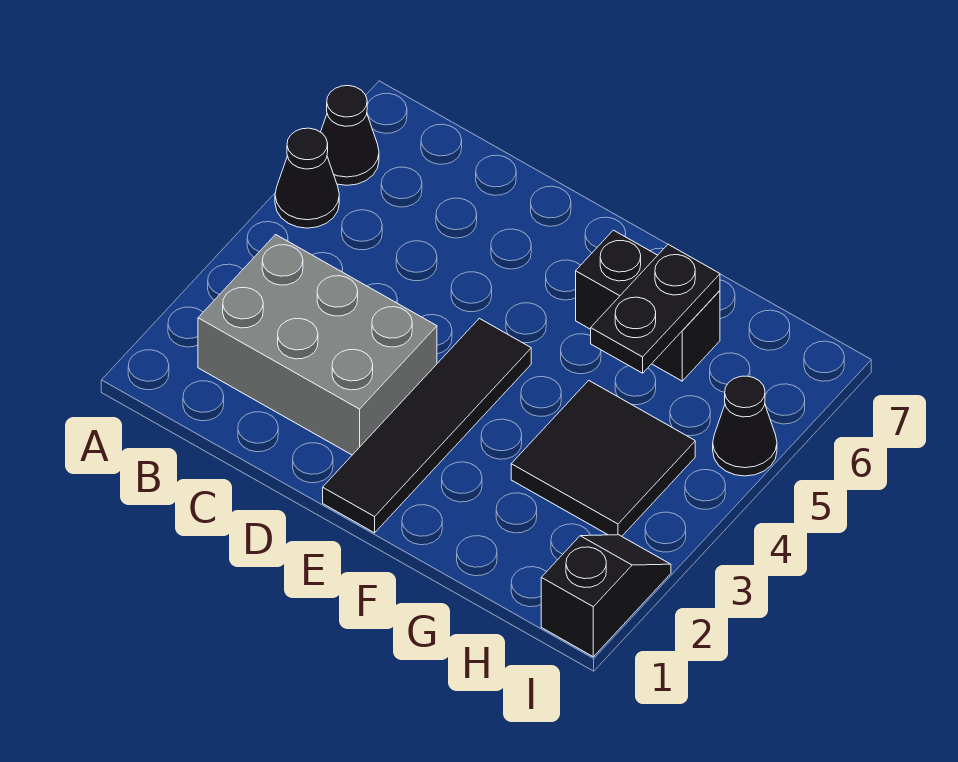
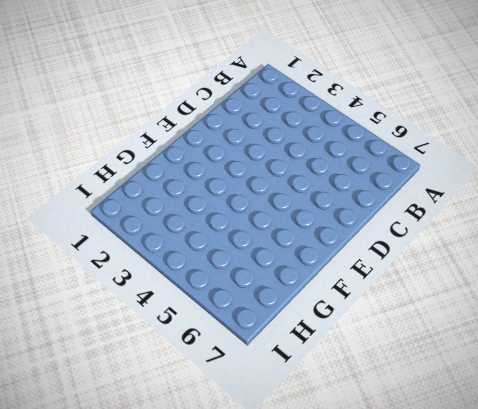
none -> black cone A5 level 1
none -> black cone A6 level 1

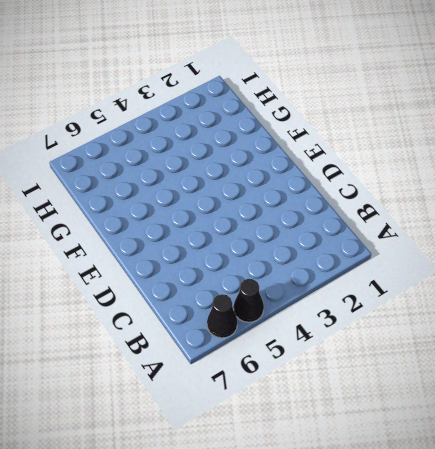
none -> grey brick B2:D3 level 1
none -> black tile E1:E4 level 1

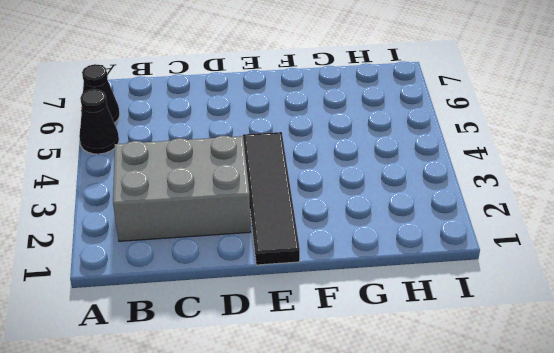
none -> black brick F6:G6 level 1
none -> black tile G3:H4 level 1

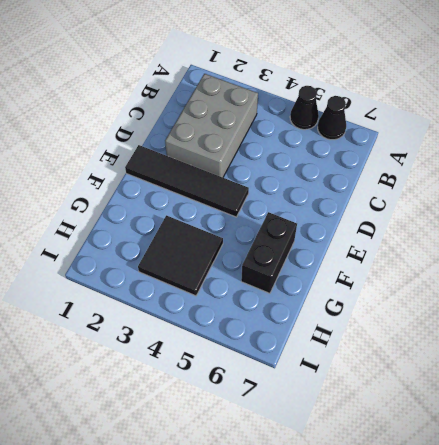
none -> black slope I1:I2 level 1 top 1
none -> black cone I5 level 1

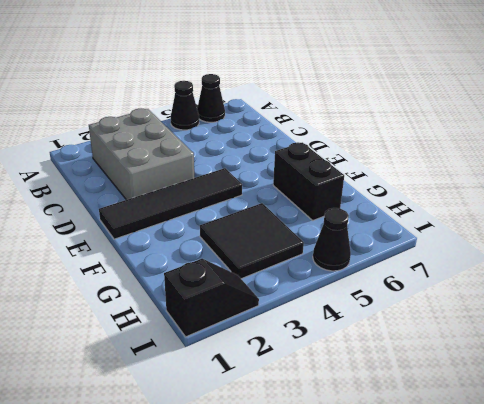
none -> black plate G5:G6 level 2

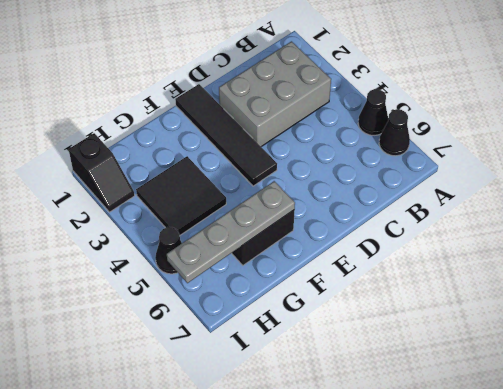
grey plate F6:I6 level 2 -> black plate G5:G6 level 2

